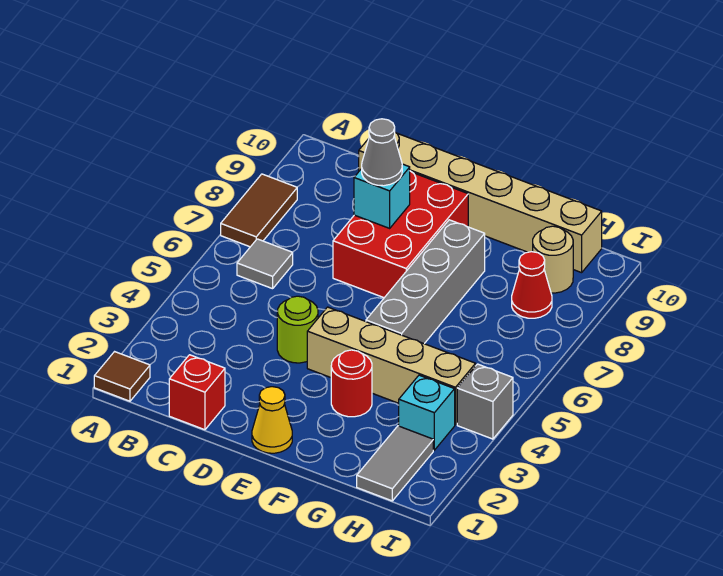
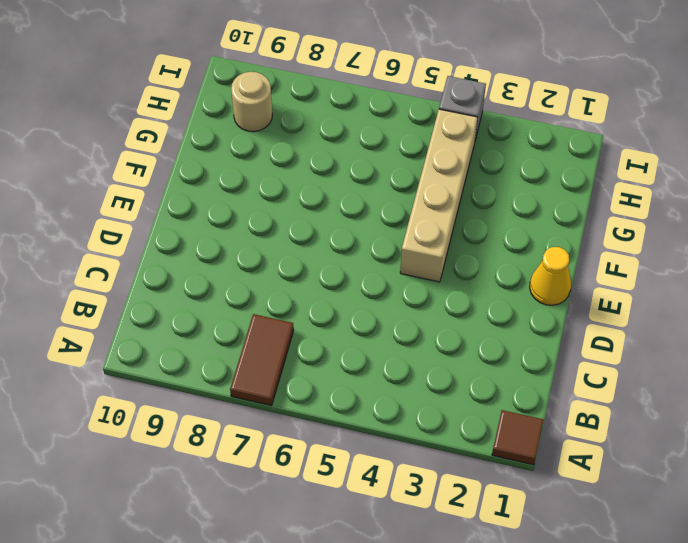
brown tile A7:B7 level 1 -> brown tile A7:A8 level 1
none -> grey tile B6 level 1
none -> red brick C1 level 1
none -> tan brick C10:H10 level 1

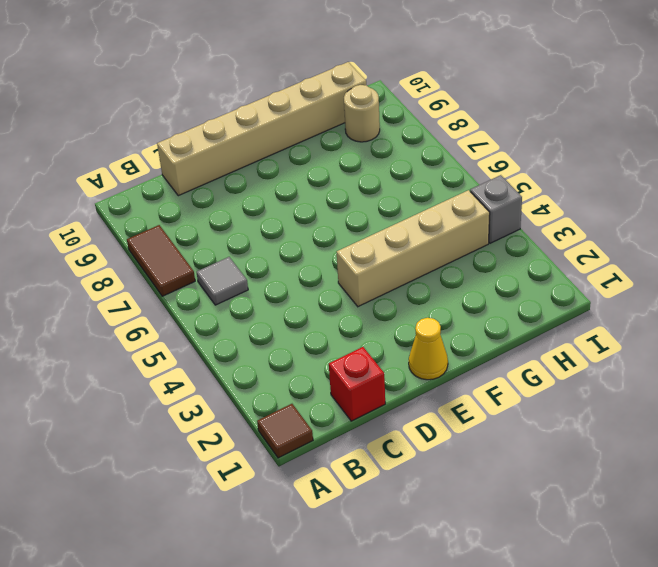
none -> lime round brick D4 level 1
none -> red brick D7:E9 level 1
none -> red round brick F3 level 1

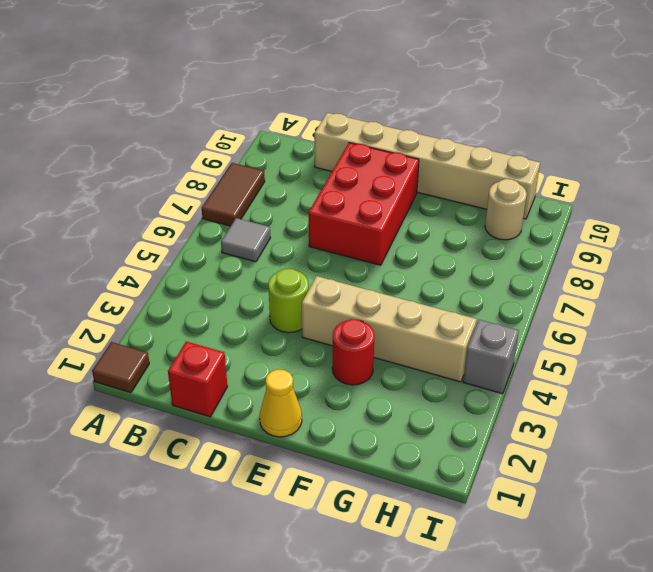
none -> grey brick F5:F8 level 1
none -> grey tile H1:H2 level 1
none -> cyan brick H3 level 1

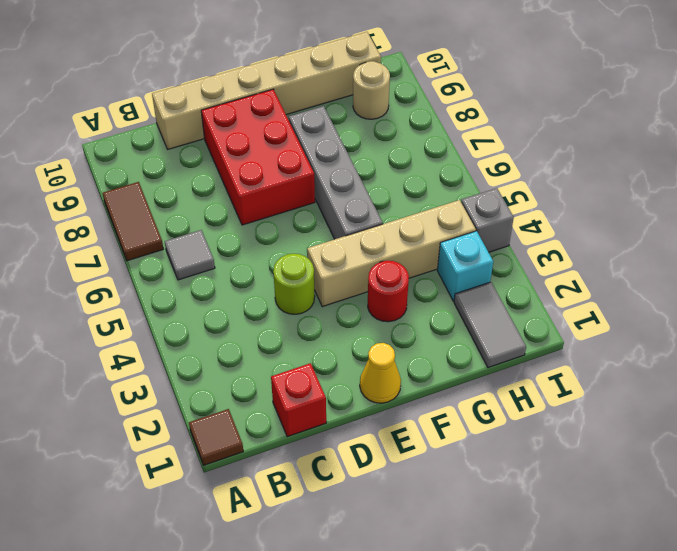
none -> red cone H8 level 1
none -> cyan brick D8 level 2
none -> grey cone D8 level 3

